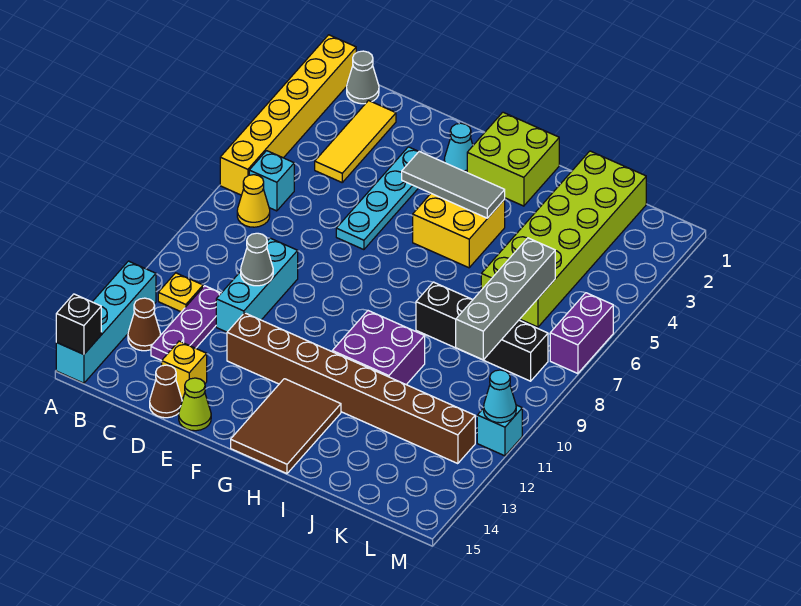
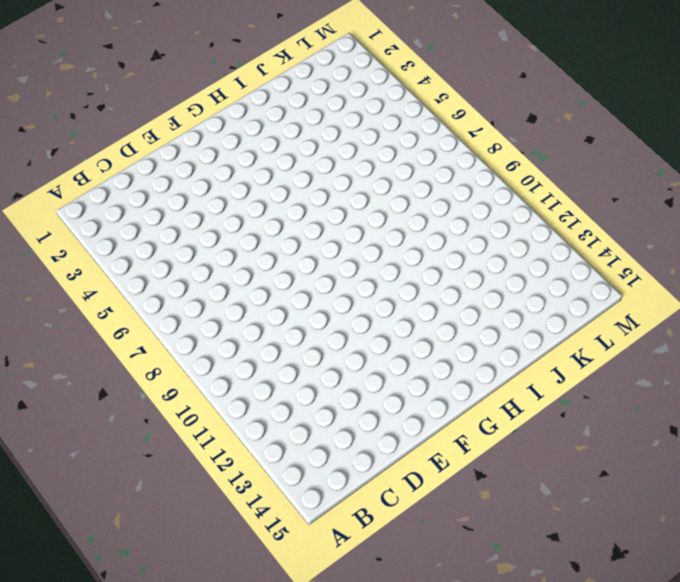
none -> yellow brick A1:A6 level 1
none -> cyan brick A12:A15 level 1
none -> grey cone B1 level 1

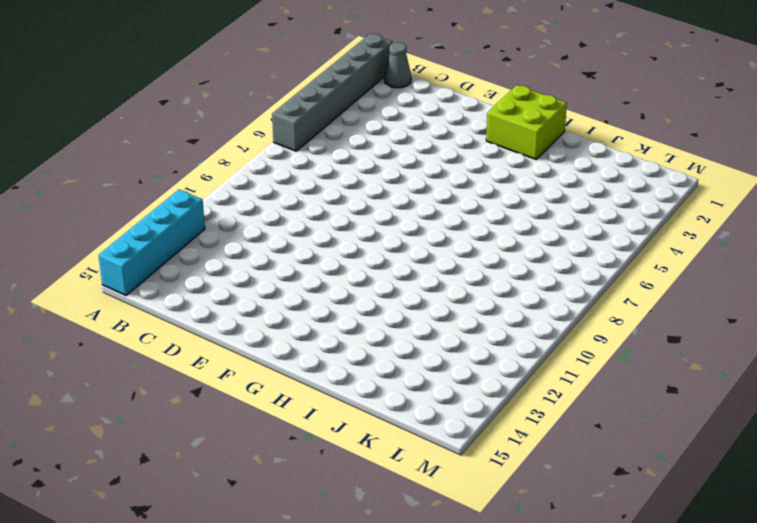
grey brick A1:A6 level 1 -> yellow brick A1:A6 level 1
none -> cyan brick B6 level 1
none -> yellow cone B7 level 1
none -> yellow plate B11 level 1

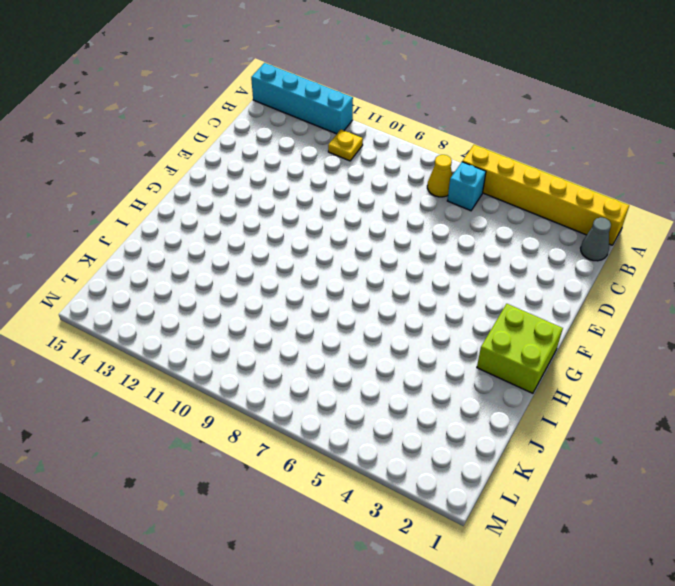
none -> brown cone B13 level 1
none -> yellow tile C2:C4 level 1
none -> purple plate C11:C13 level 1

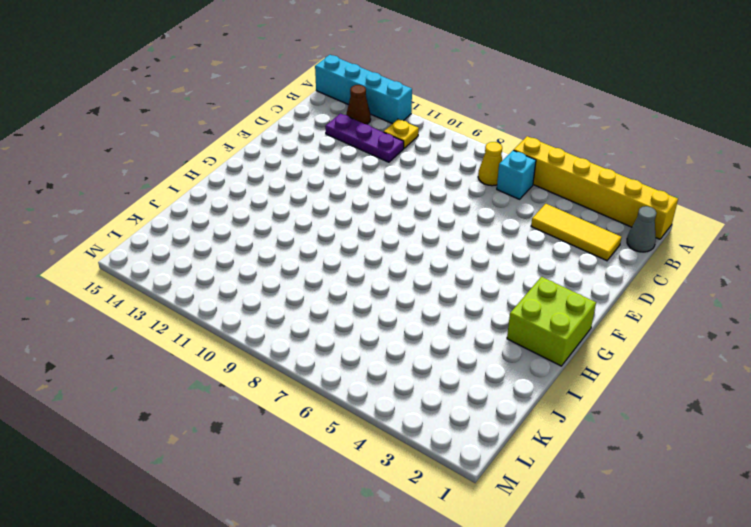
none -> cyan brick D9:D11 level 1
none -> yellow brick D14 level 1
none -> brown cone D15 level 1

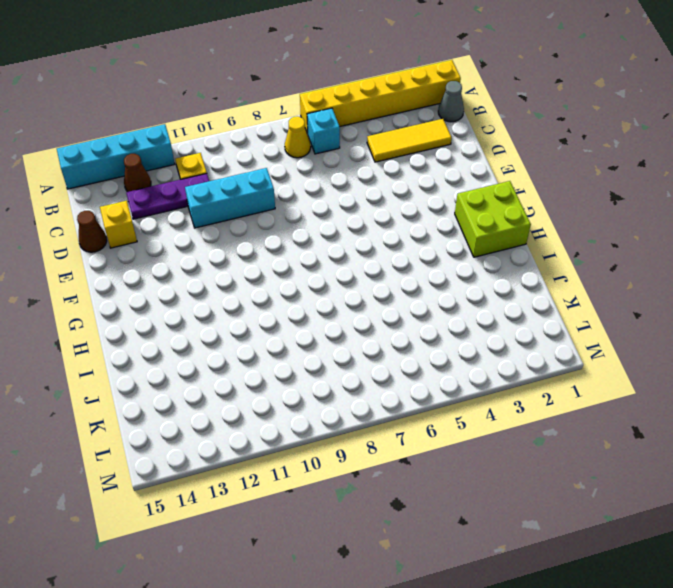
none -> cyan plate E3:E6 level 1
none -> brown brick E12:L12 level 1
none -> lime cone E15 level 1

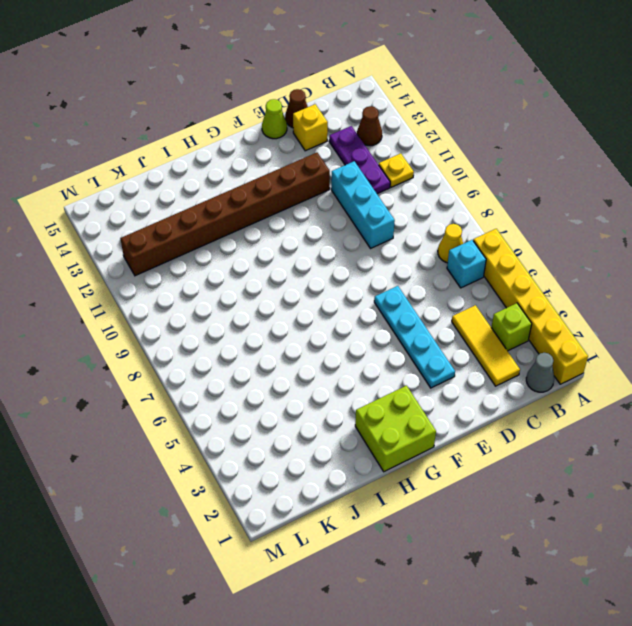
lime brick B3 level 1 -> none
none -> cyan brick A12:A15 level 1
none -> cyan cone F2 level 1
none -> yellow brick G4:H5 level 1

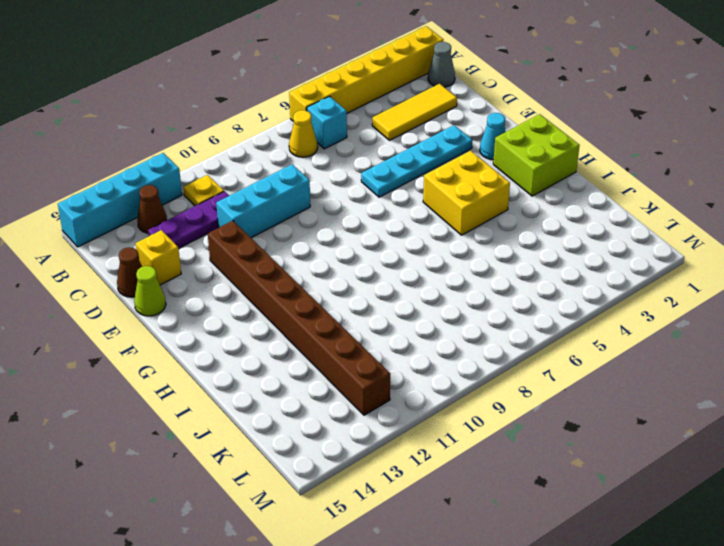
none -> brown tile G13:H15 level 1
none -> purple brick H10:I11 level 1
none -> black brick I8:L8 level 1

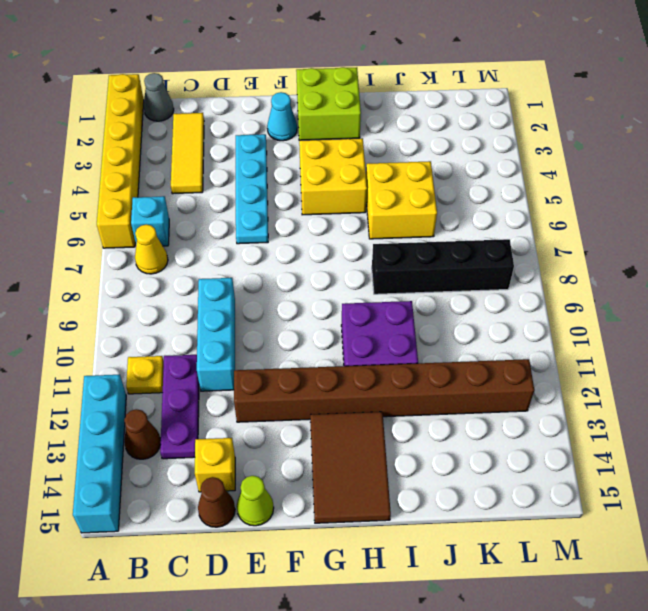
yellow brick I5:J6 level 1 -> lime brick J1:K6 level 1
none -> purple brick M6:M7 level 1
none -> cyan brick M11 level 1
none -> black brick A15 level 2

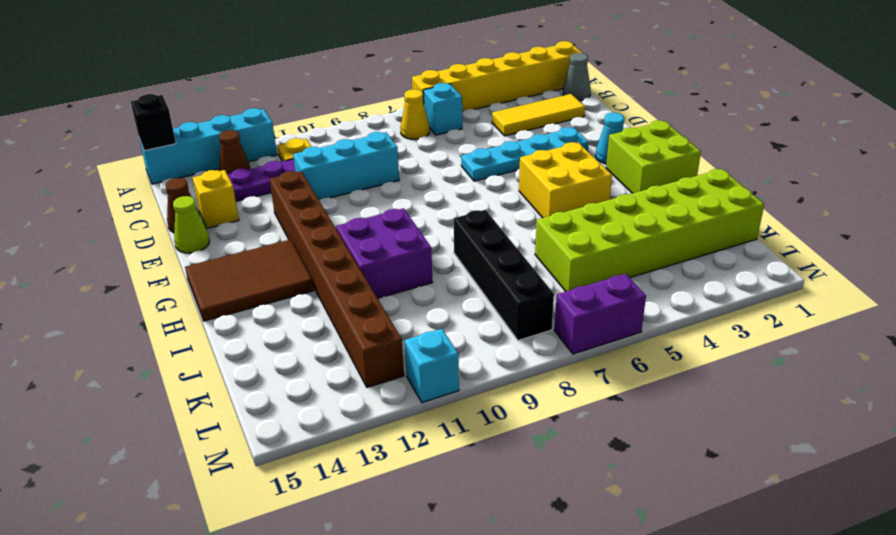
none -> grey cone D10 level 2
none -> grey tile F4:H4 level 2
none -> grey brick K6:K9 level 2

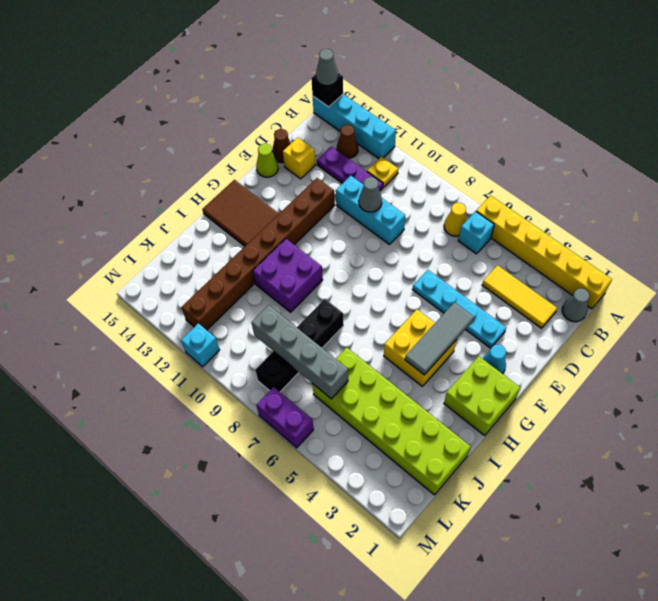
grey cone A15 level 3 -> none
none -> cyan cone M11 level 2

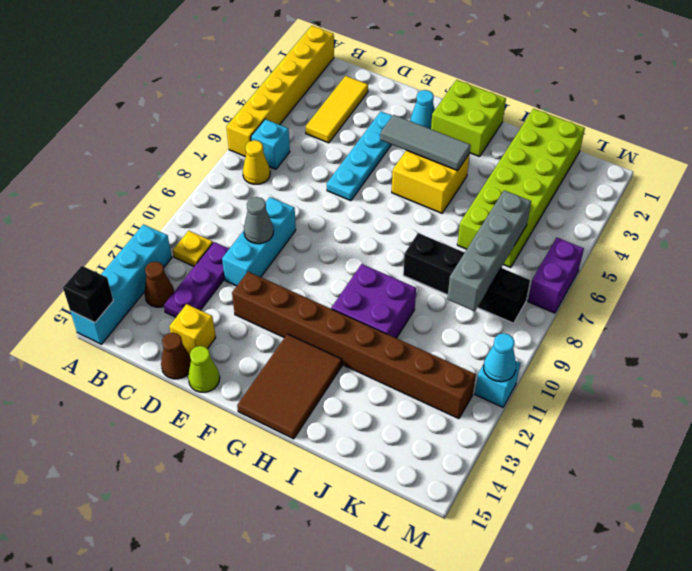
none -> grey cone B1 level 1

